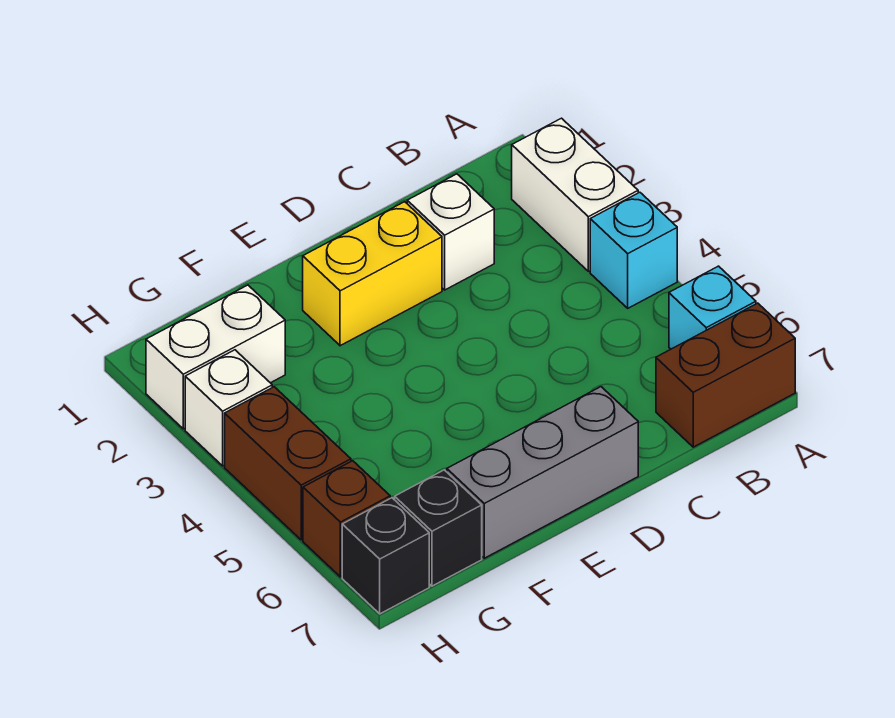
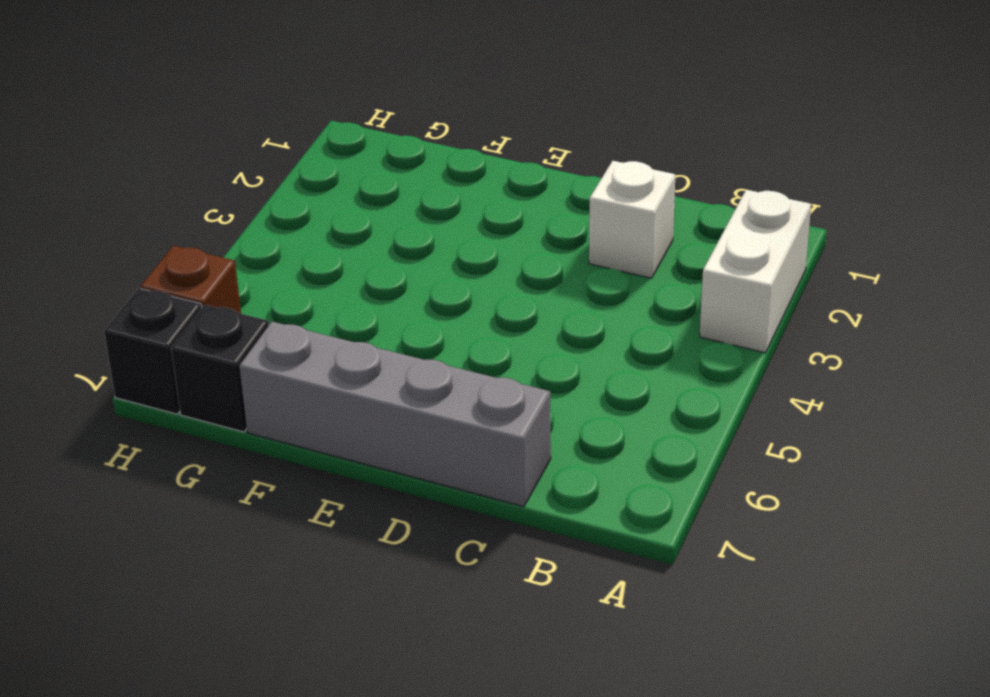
grey brick C7:F7 level 1 -> grey brick D7:F7 level 1
none -> cyan brick A4 level 1
none -> cyan brick A6 level 1
none -> brown brick A7:B7 level 1

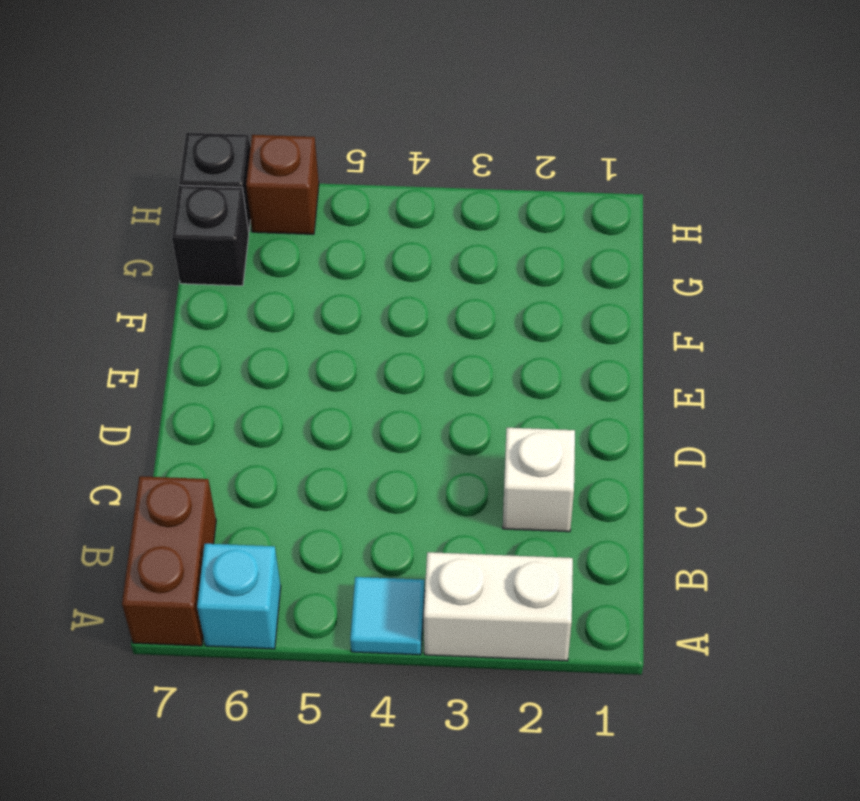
cyan tile A4 level 1 -> cyan brick A4 level 1
none -> yellow brick D2:E2 level 1
none -> grey brick D7:F7 level 1
none -> white brick G2:H2 level 1

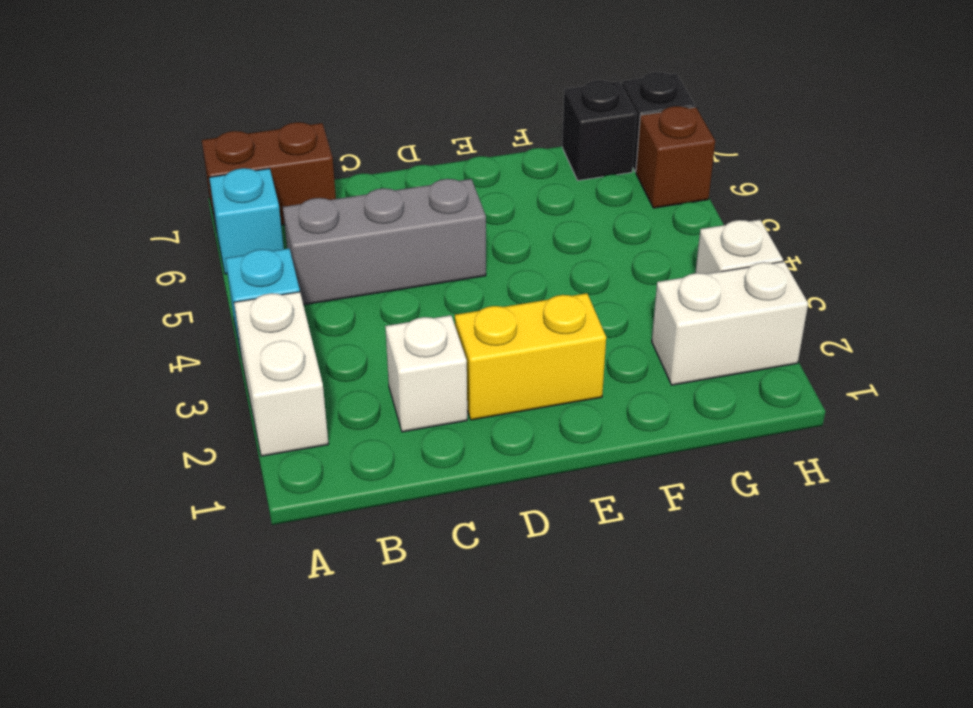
grey brick B5:D5 level 1 -> grey brick D7:F7 level 1
none -> brown brick H4:H5 level 1

